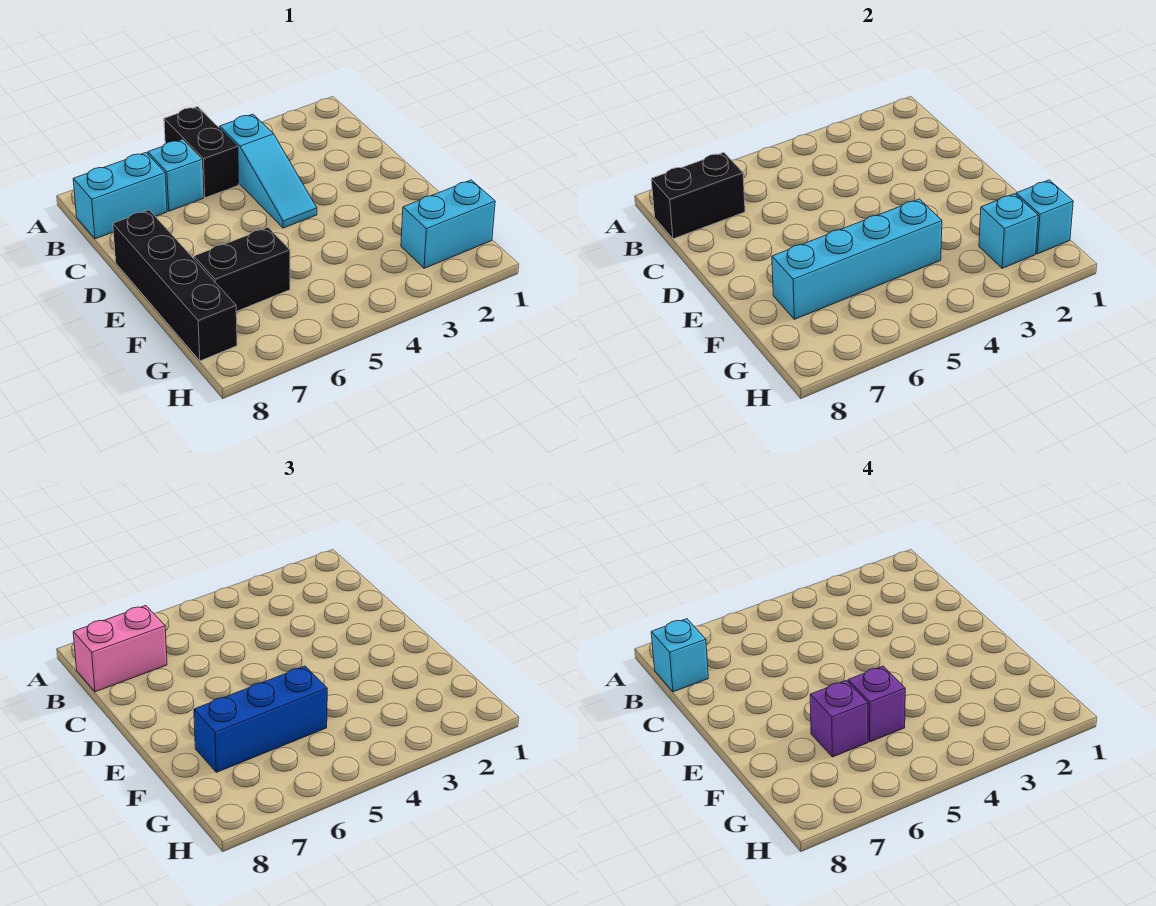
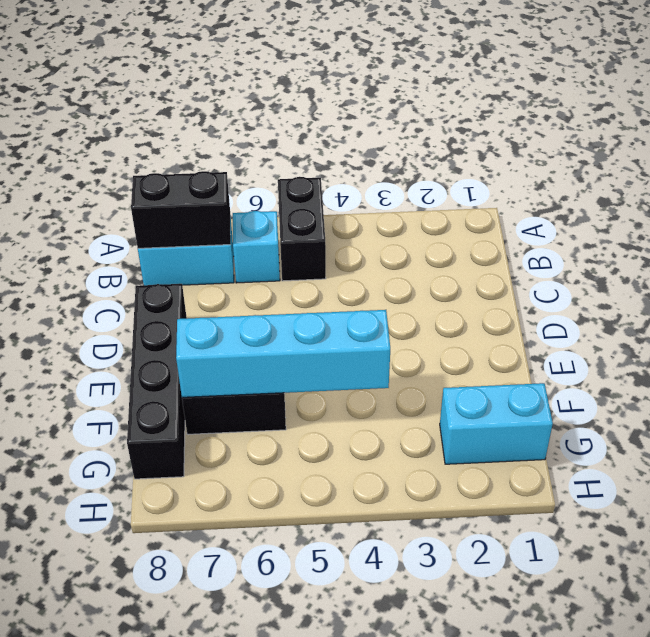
none -> cyan slope B4:D4 level 1 top B
none -> cyan brick G1 level 2
none -> cyan brick G2 level 2

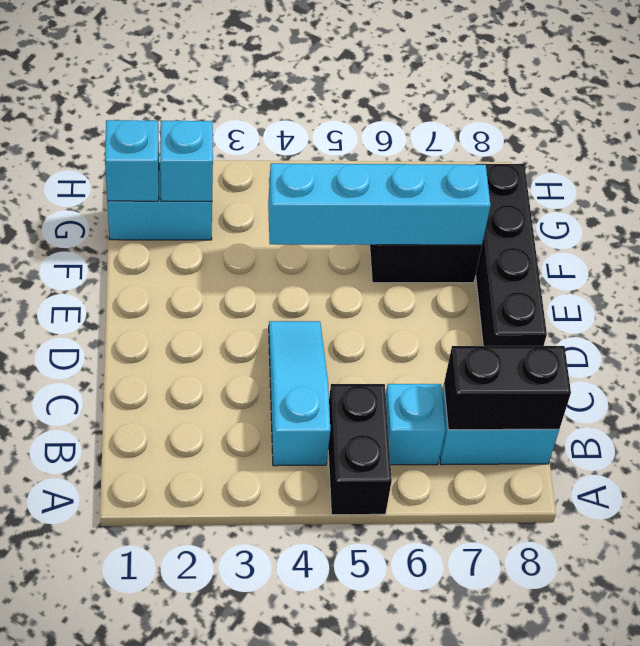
none -> pink brick B7:B8 level 3
none -> blue brick F5:F7 level 3
none -> cyan brick B8 level 4

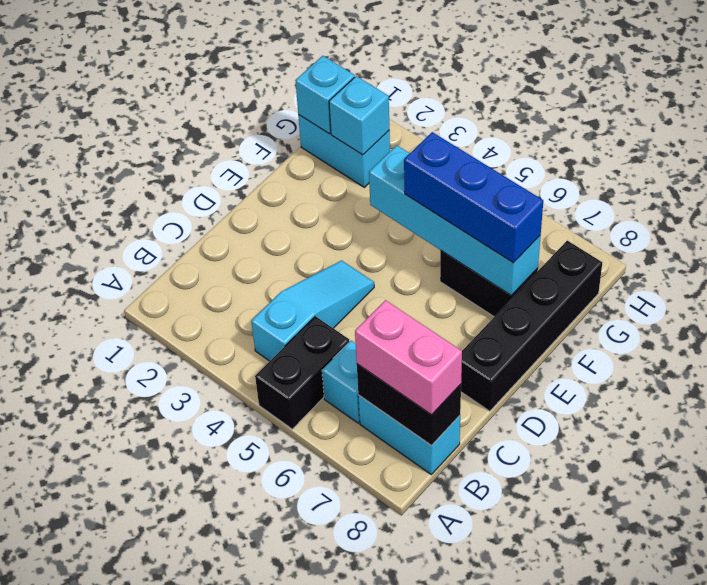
none -> cyan brick B8 level 4
none -> purple brick F5 level 4
none -> purple brick F6 level 4

